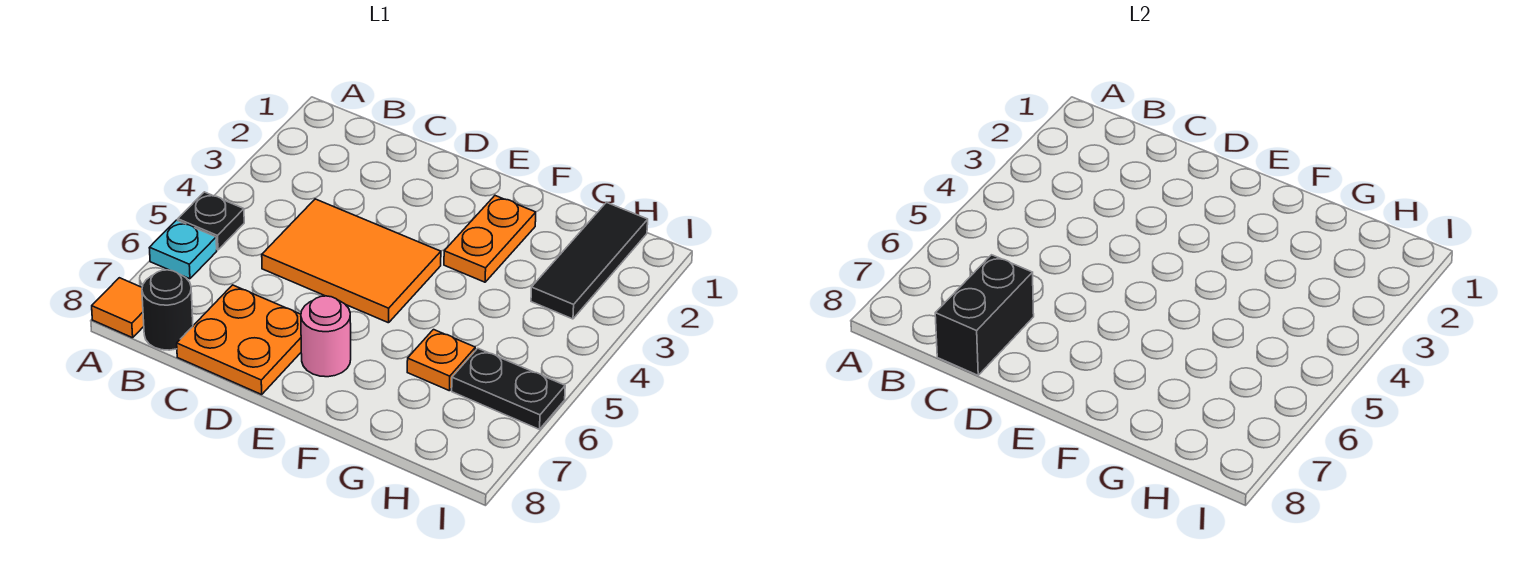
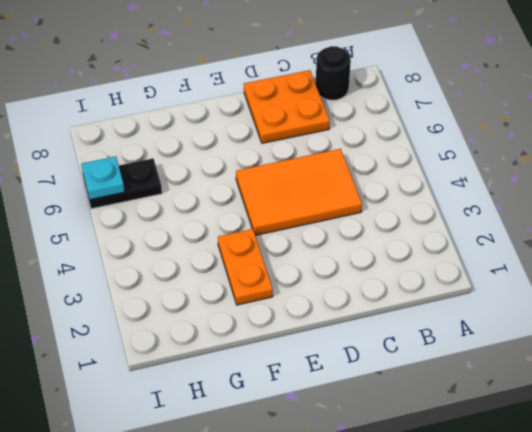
cyan plate I6 level 2 -> cyan plate A6 level 1
none -> black plate A5 level 1
none -> orange tile A8 level 1
none -> pink round brick E7 level 1

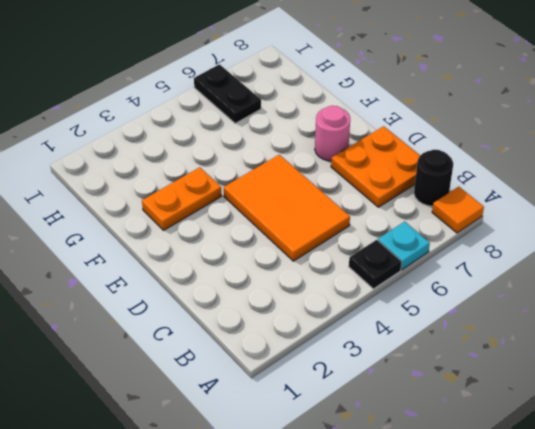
none -> orange plate G6 level 1
none -> black tile H1:H3 level 1
none -> black brick C7:C8 level 2

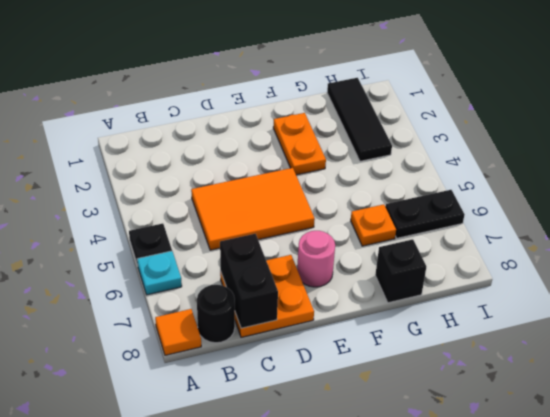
black brick G8 level 1 -> none

